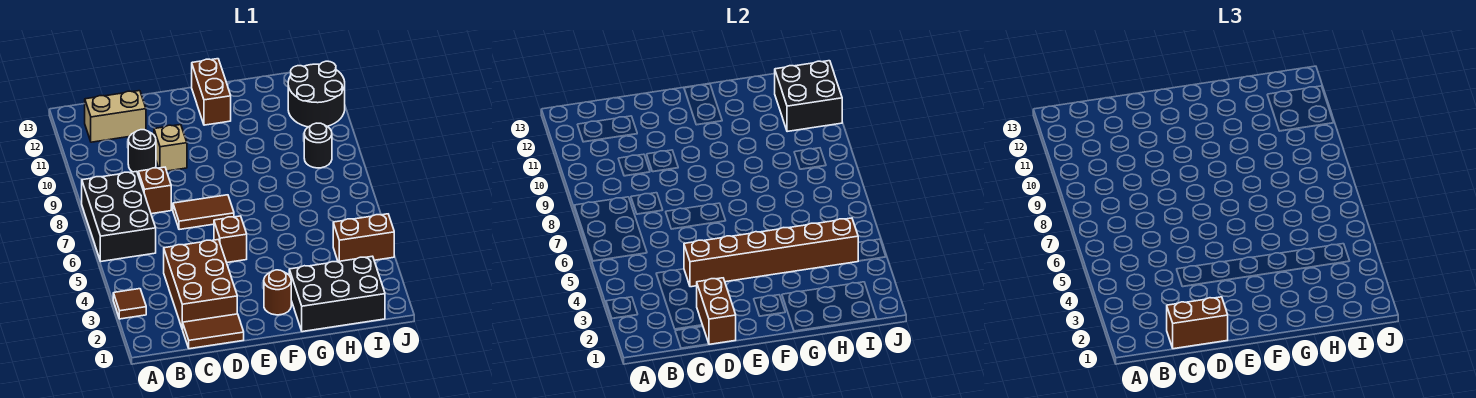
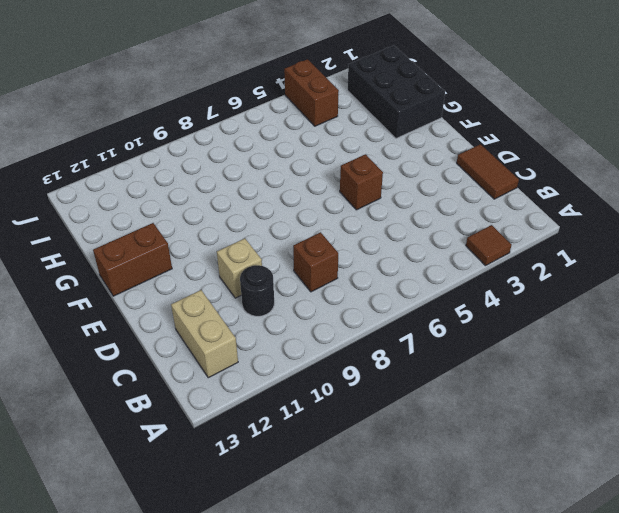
none -> black brick A6:B8 level 1
none -> brown brick C2:D4 level 1
none -> brown tile D7:E7 level 1

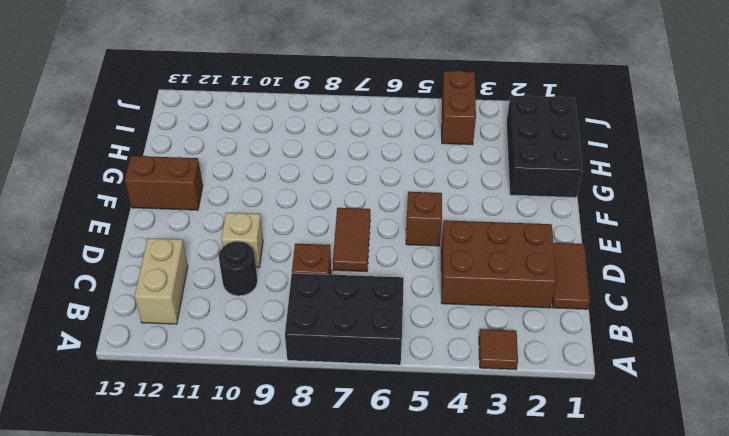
none -> brown round brick F2 level 1
none -> black round brick I9 level 1
none -> black round brick I11:J12 level 1

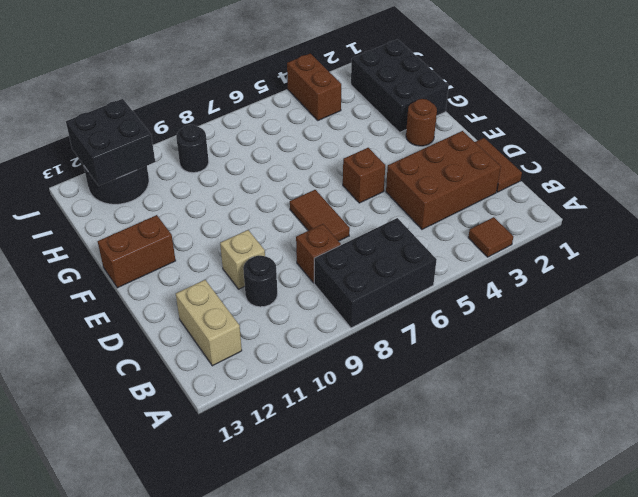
none -> brown brick D1:D2 level 2
none -> brown brick D4:I4 level 2
none -> brown brick C1:D1 level 3

